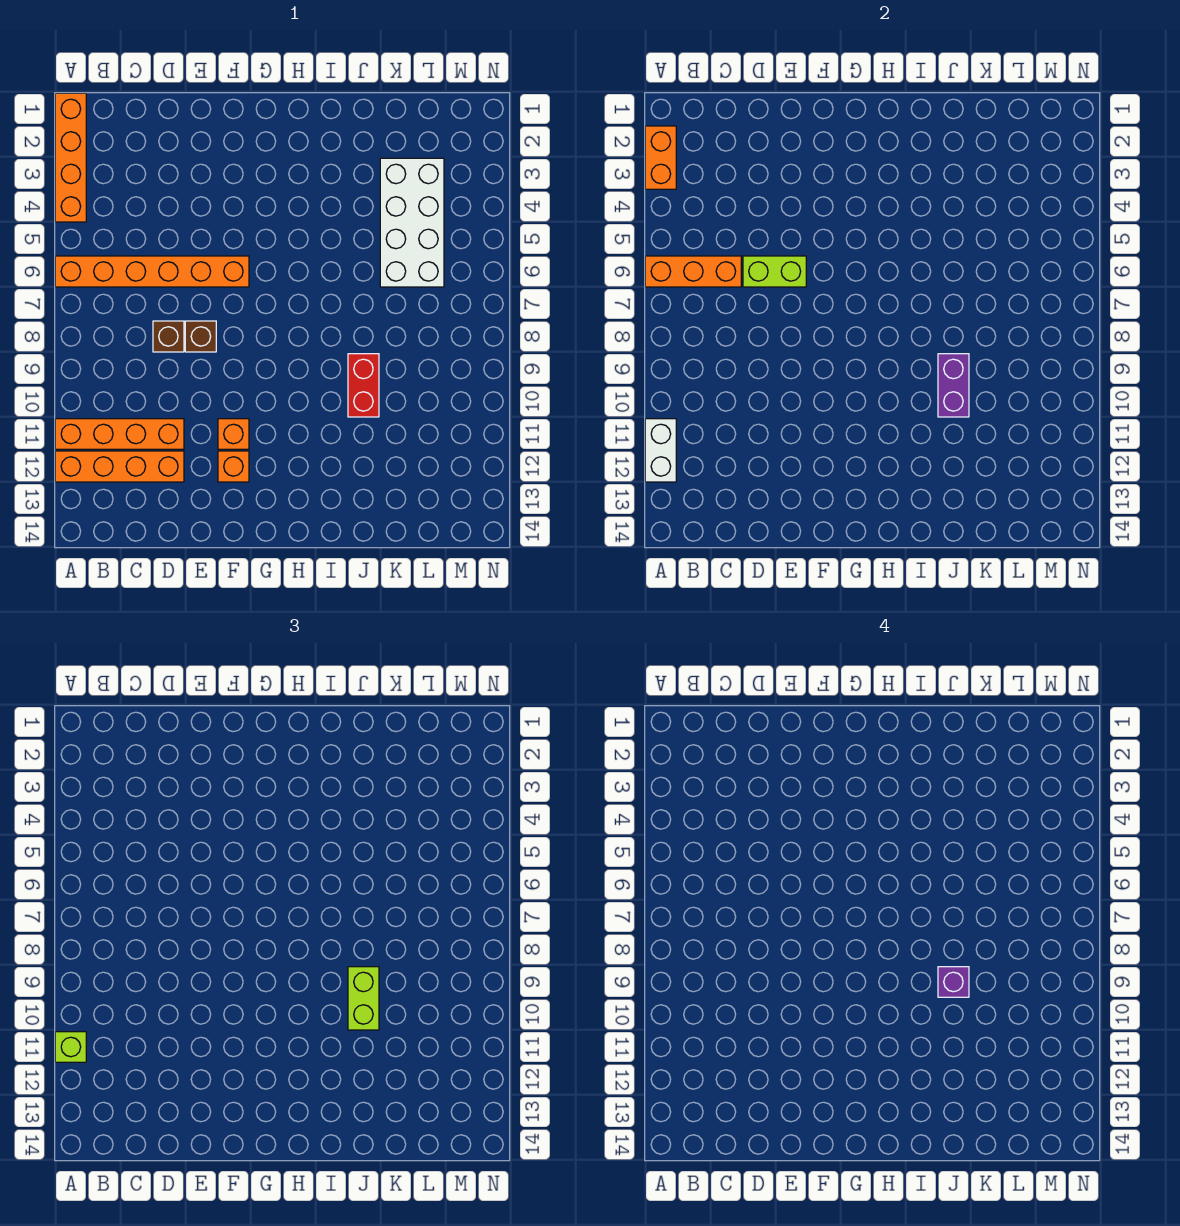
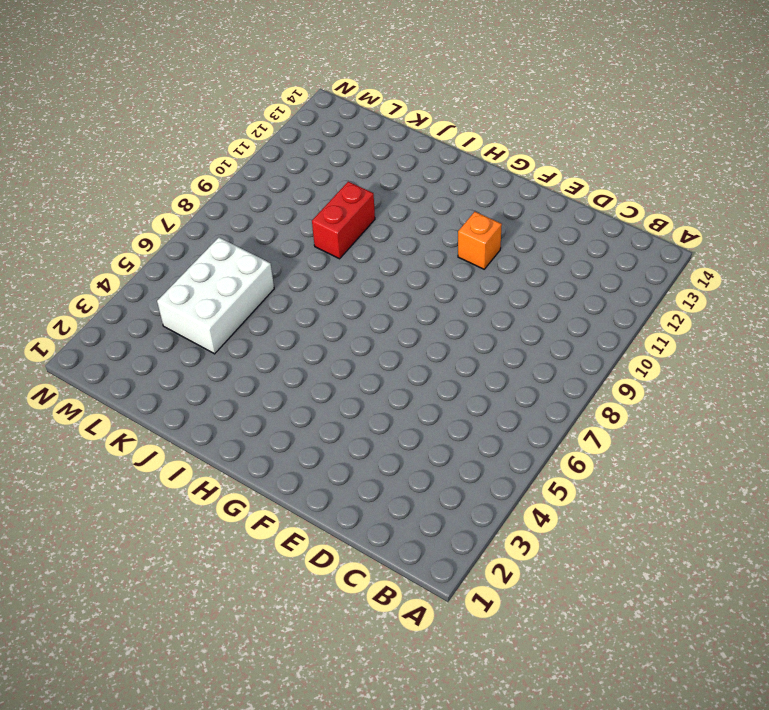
white brick K4:L6 level 1 -> white brick K3:L6 level 1
none -> orange brick A1:A4 level 1
none -> orange brick A6:F6 level 1
none -> orange brick A11:D11 level 1

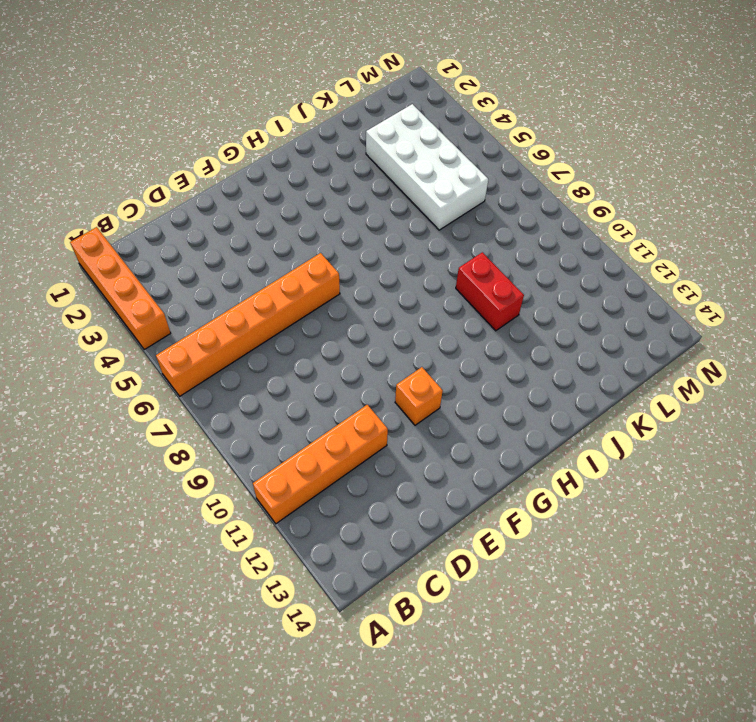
none -> orange brick A12:D12 level 1
none -> brown brick D8 level 1
none -> brown brick E8 level 1

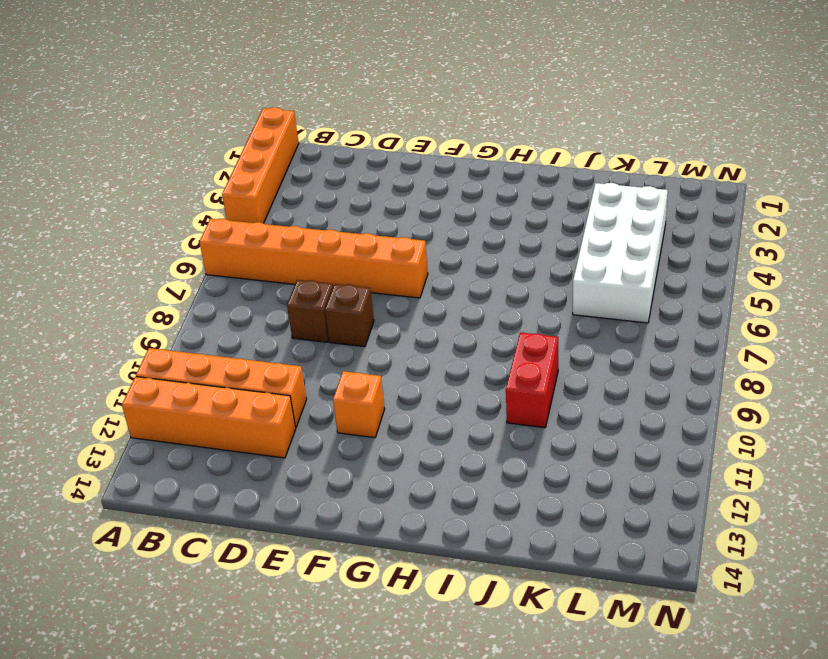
none -> orange brick F12 level 1
none -> orange brick A2:A3 level 2
none -> orange brick A6:C6 level 2

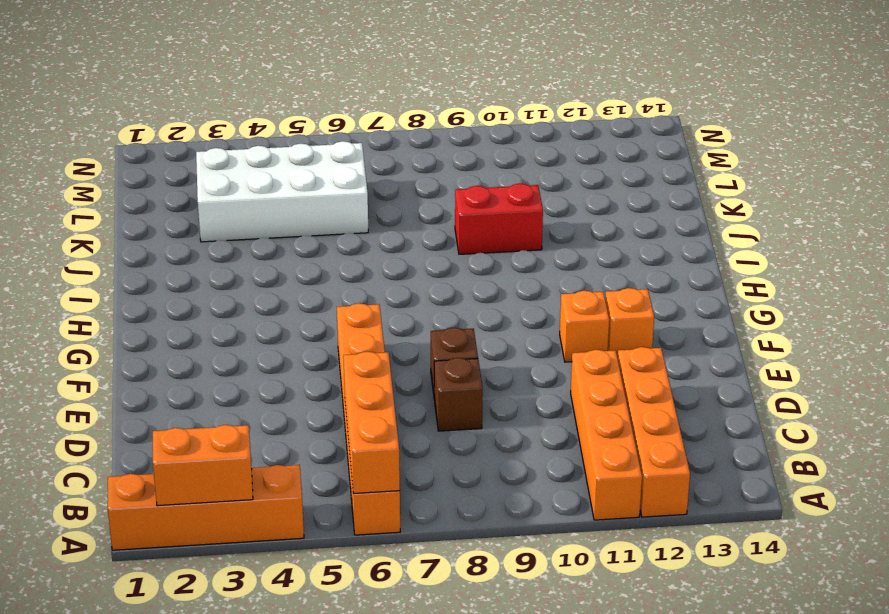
none -> white brick A11:A12 level 2
none -> lime brick D6:E6 level 2
none -> purple brick J9:J10 level 2

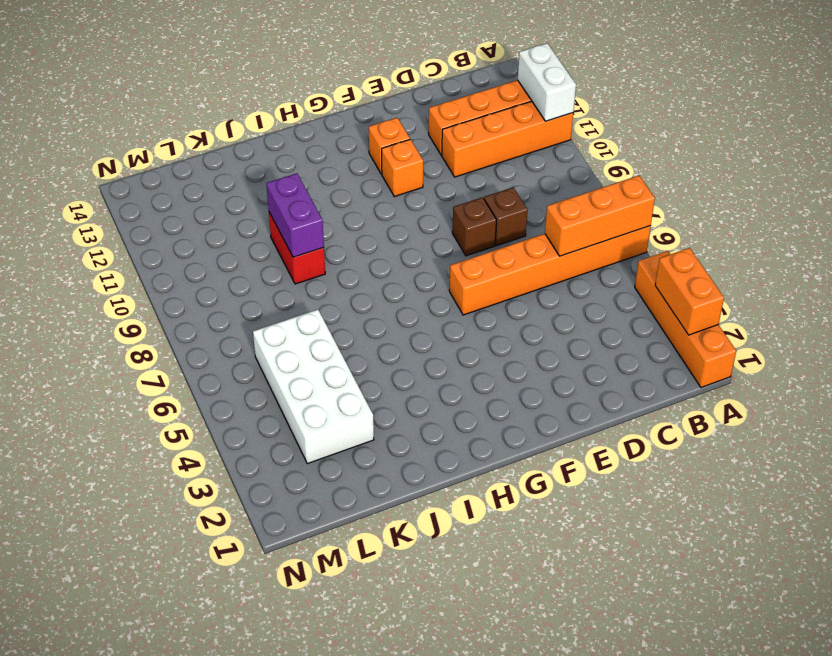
none -> lime brick D6:E6 level 2
none -> lime brick A11 level 3
none -> lime brick J9:J10 level 3

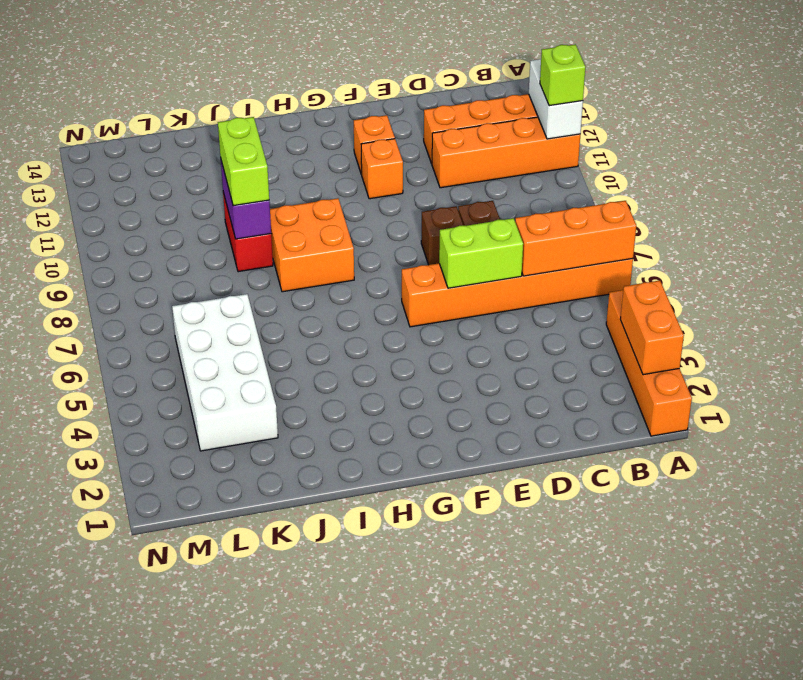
orange brick H8:I9 level 1 -> none
none -> purple brick J9 level 4

